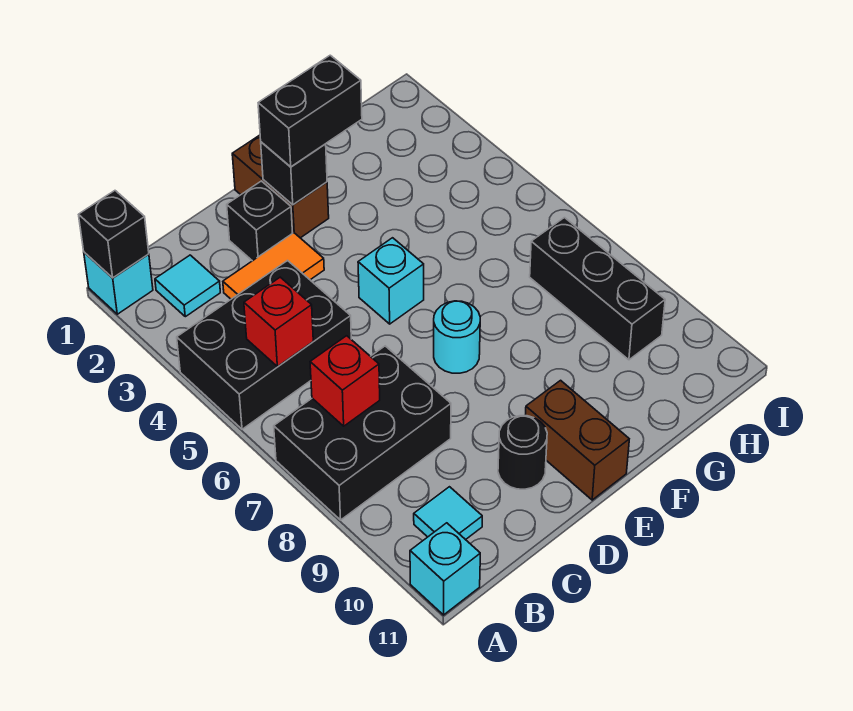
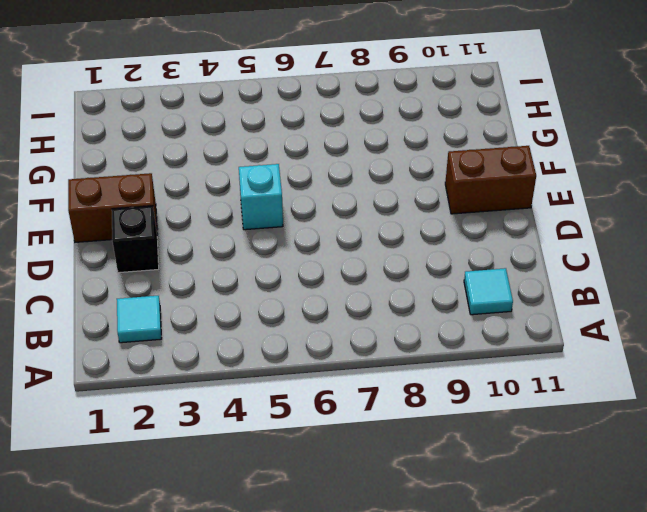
none -> cyan brick A1 level 1
none -> black brick A4:C5 level 1
none -> black brick A7:C8 level 1

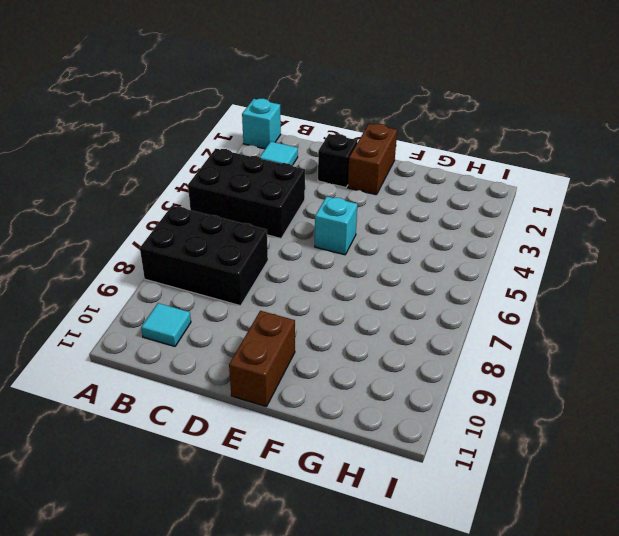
none -> cyan brick A11 level 1
none -> orange tile C3:D3 level 1
none -> black round brick D10 level 1

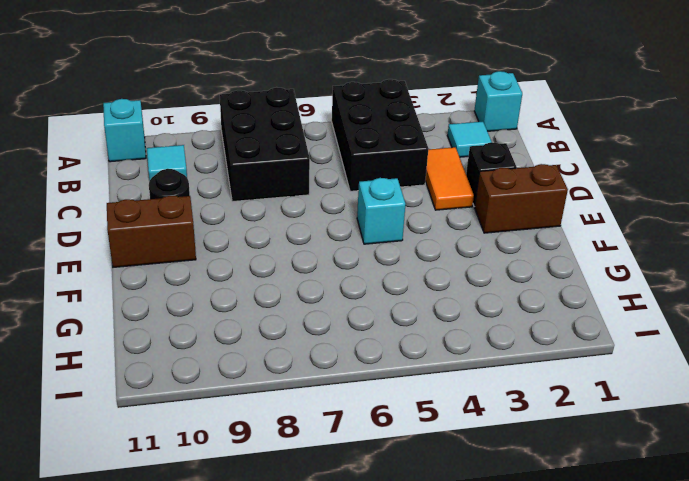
none -> cyan round brick E7 level 1
none -> black brick H7:H9 level 1
none -> black brick A1 level 2

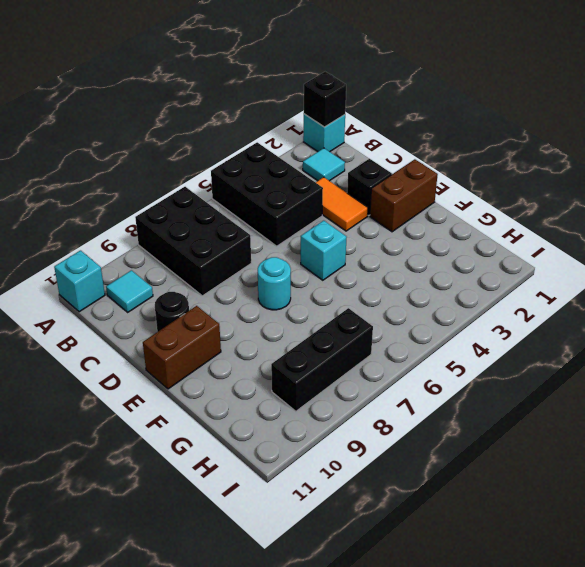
none -> red brick B5 level 2
none -> red brick B7 level 2
none -> black brick E2 level 2

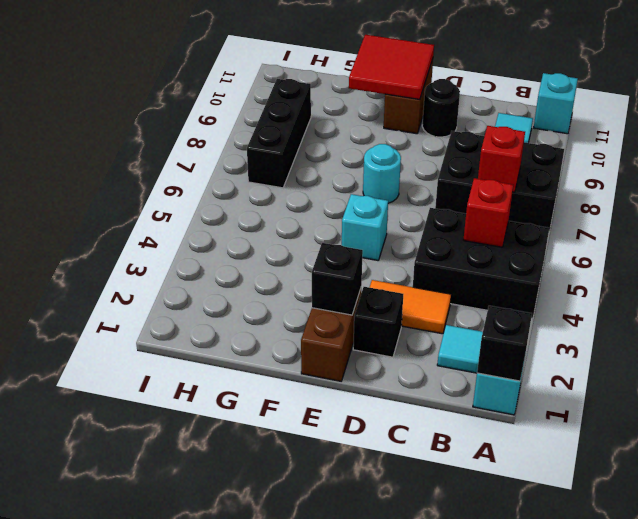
red tile E10:F11 level 2 -> none
none -> black brick E2:F2 level 3

